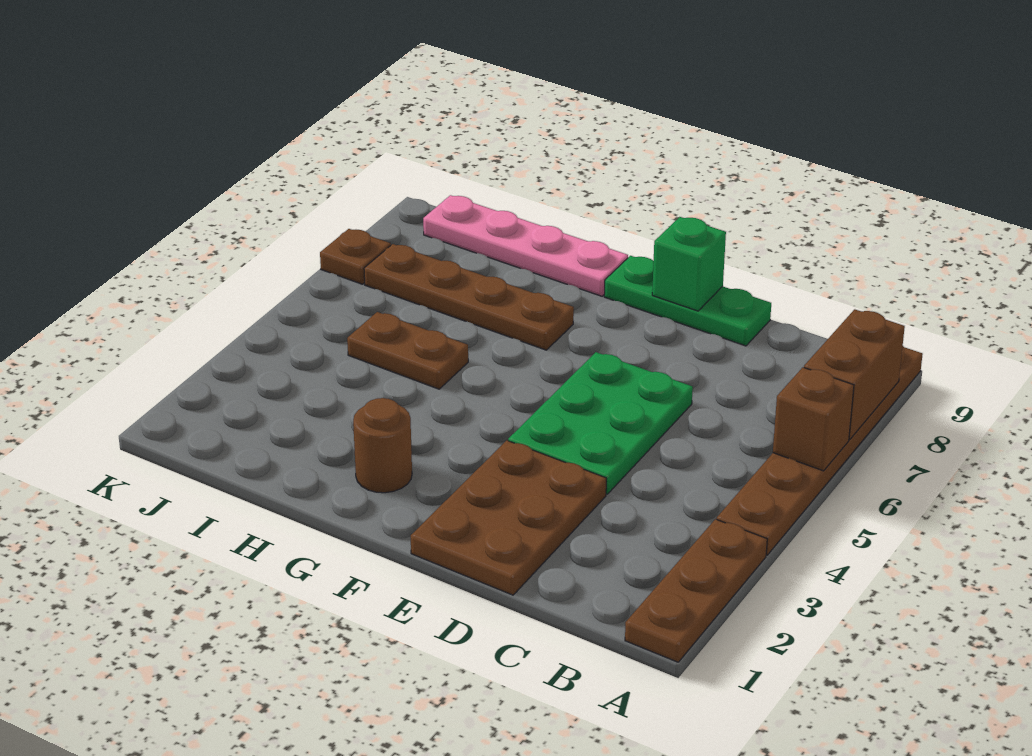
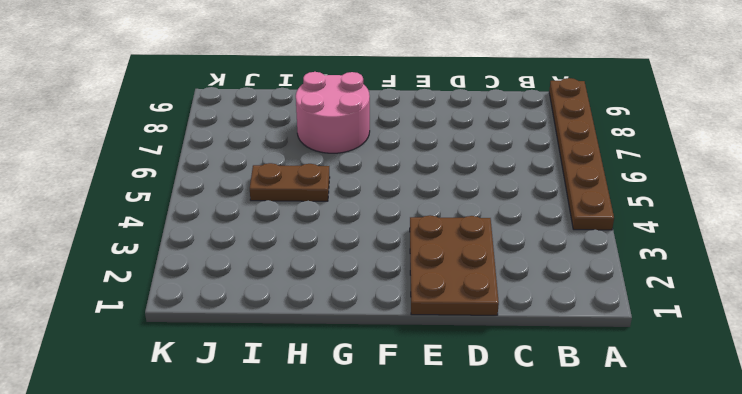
pink round brick G7:H8 level 1 -> brown plate G7:J7 level 1
none -> brown plate A1:A3 level 1
none -> green plate D4:E6 level 1
none -> green plate D9:F9 level 1

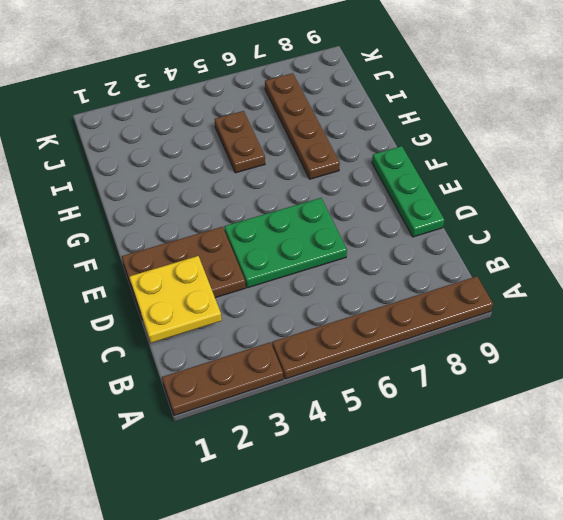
yellow plate C1:D2 level 2 -> none
none -> brown round brick G2 level 1
none -> pink plate G9:J9 level 1
none -> brown plate K7 level 1

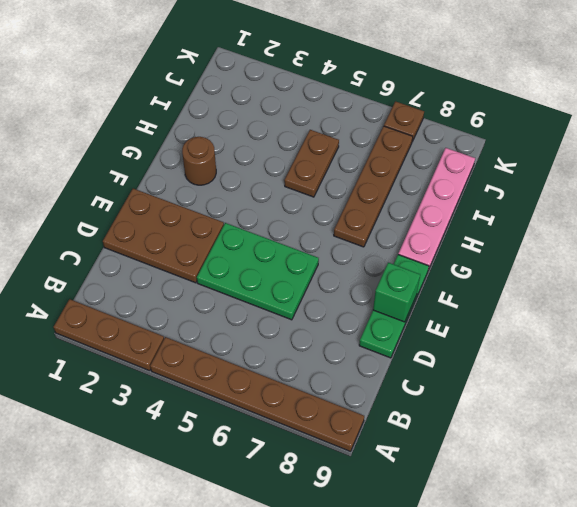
none -> brown brick A6 level 2
none -> brown brick A7:A8 level 2

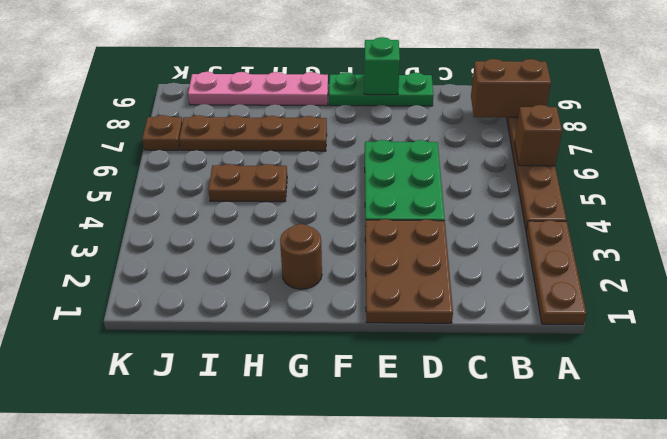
brown brick A8:B8 level 2 -> brown brick A7:A8 level 2

